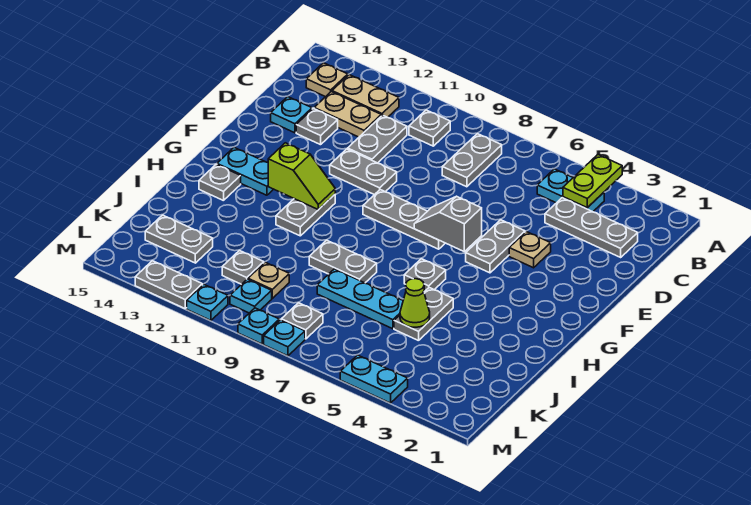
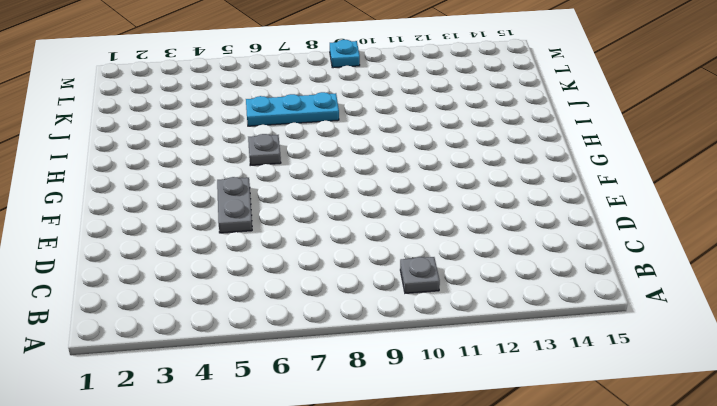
none -> cyan plate B4:B5 level 1
none -> grey plate B8:C8 level 1
none -> tan plate B12:B13 level 1
none -> tan plate B14 level 1

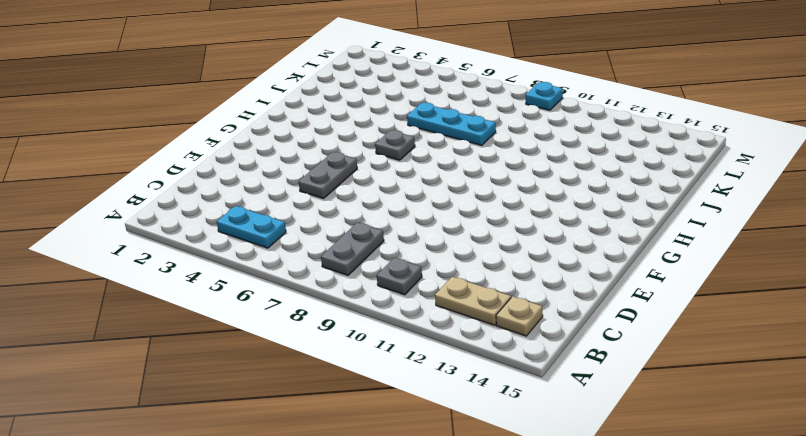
none -> grey plate C2:C4 level 1
none -> grey plate C11:D11 level 1
none -> tan plate C12:C13 level 1
none -> grey plate D13 level 1

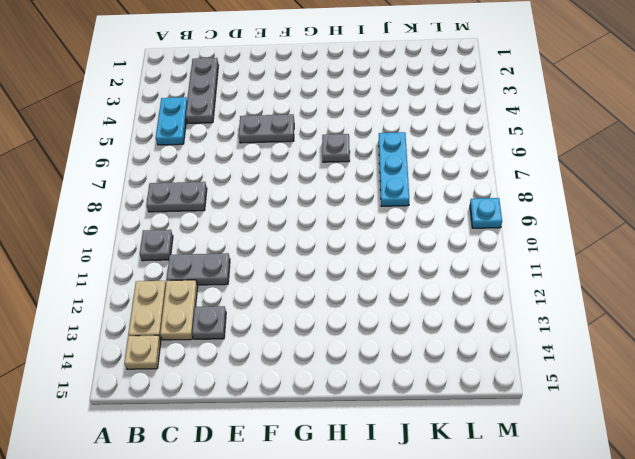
none -> cyan plate D14 level 1
none -> tan plate E4 level 1
none -> grey plate E10:E11 level 1
none -> grey plate F7:F9 level 1

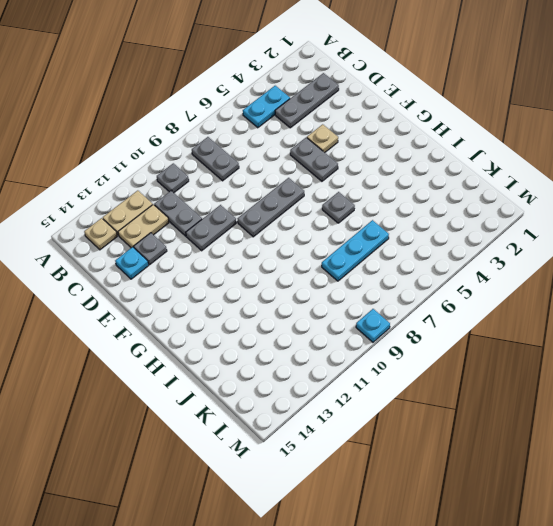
none -> grey plate G11:H11 level 1
none -> cyan plate G13:G14 level 1
none -> grey plate H14 level 1
none -> grey plate I5:J5 level 1

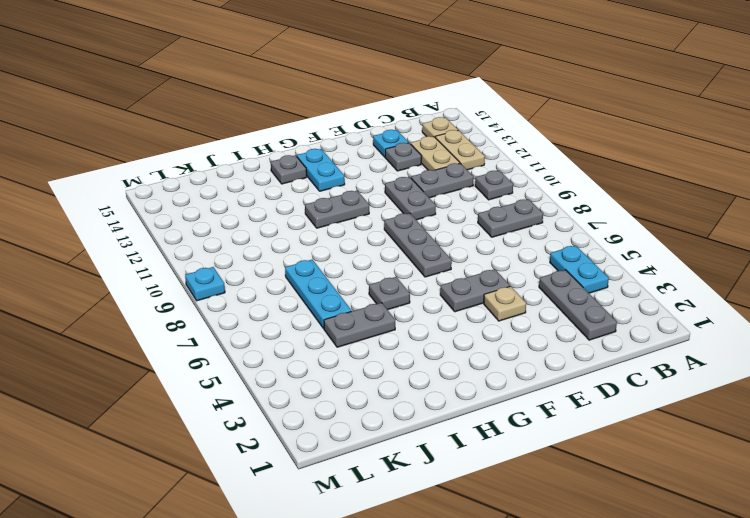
none -> grey plate I8:I9 level 1
none -> tan plate K10 level 1
none -> grey plate K11 level 1
none -> grey plate K13:K14 level 1

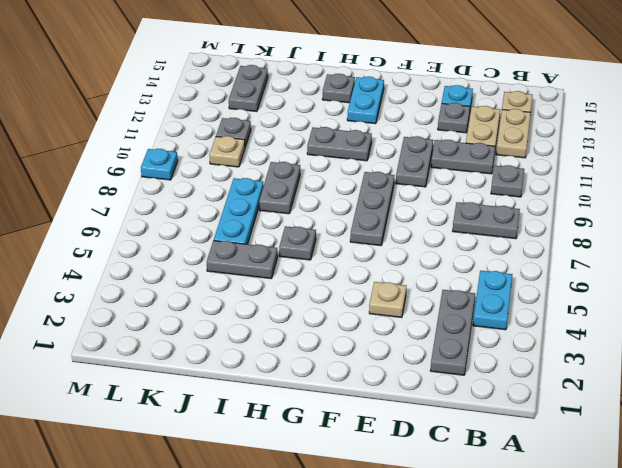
none -> grey plate E5:F5 level 1
none -> grey plate L8 level 1
none -> cyan plate L10 level 1
none -> cyan plate M4:M5 level 1

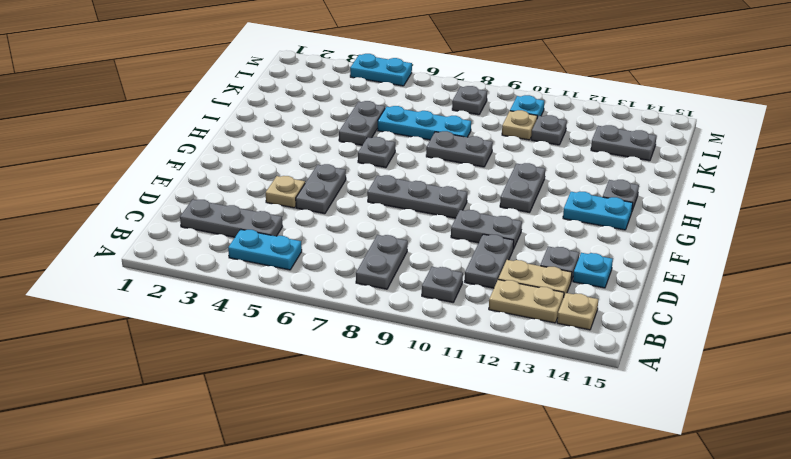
none -> cyan plate M8 level 1
none -> cyan plate M9 level 1
none -> cyan plate M11 level 1
none -> grey plate M12:M13 level 1

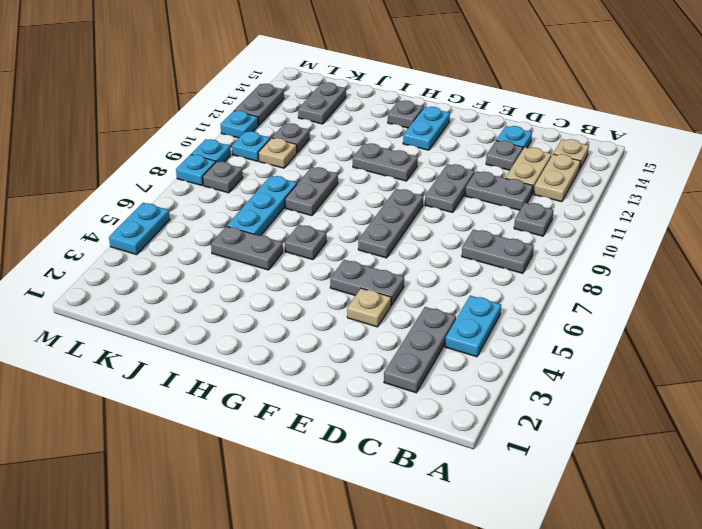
none -> lime plate A4:B4 level 2
none -> grey slope F6:F7 level 2 top 6
none -> lime slope G11:G12 level 2 top 12
none -> lime cone J5 level 2

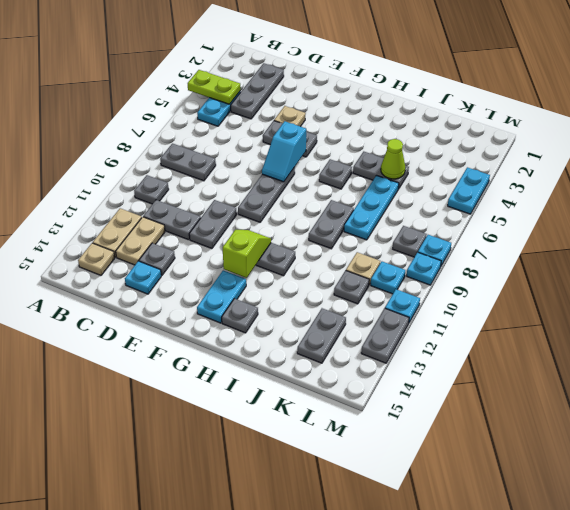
cyan slope F6:F7 level 2 top 6 -> grey slope F6:F7 level 2 top 6

